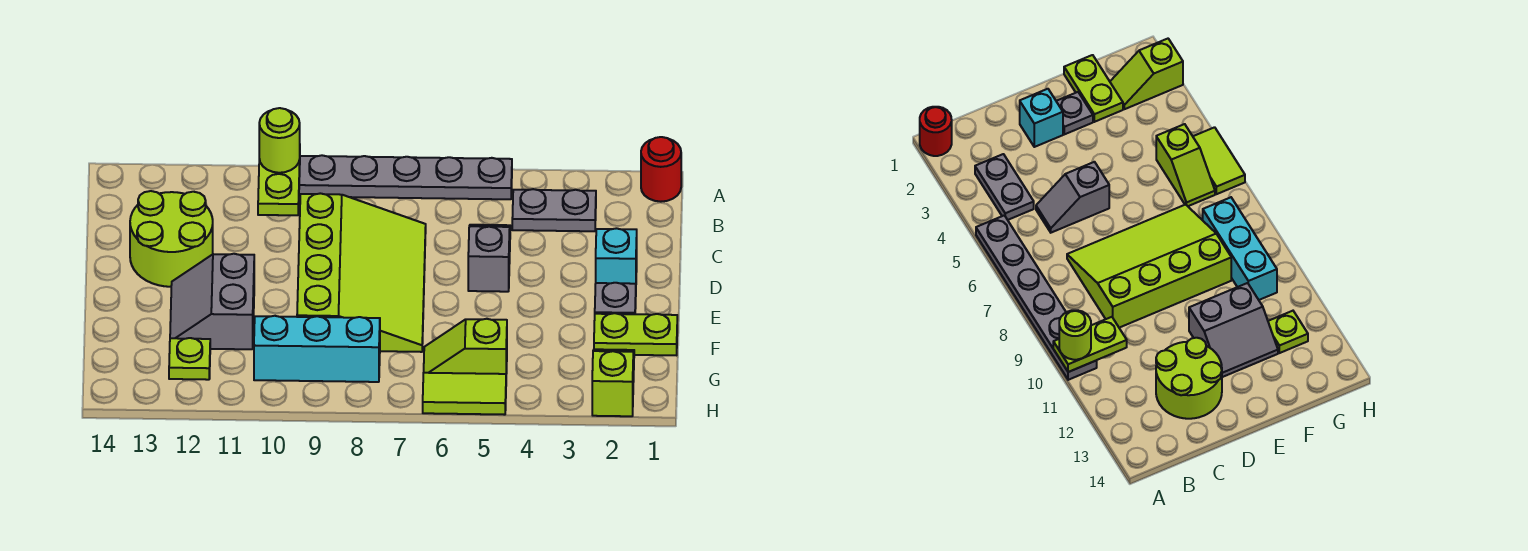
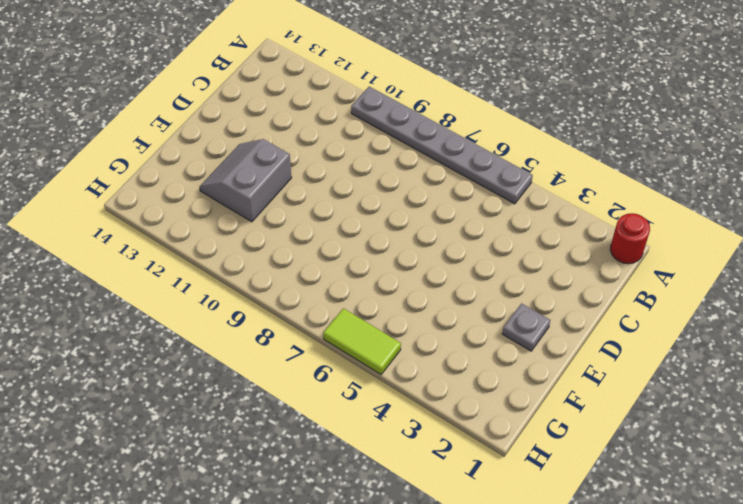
none -> grey plate B3:B4 level 1
none -> grey slope C5:D5 level 1 top D
none -> lime slope C7:F9 level 1 top 9

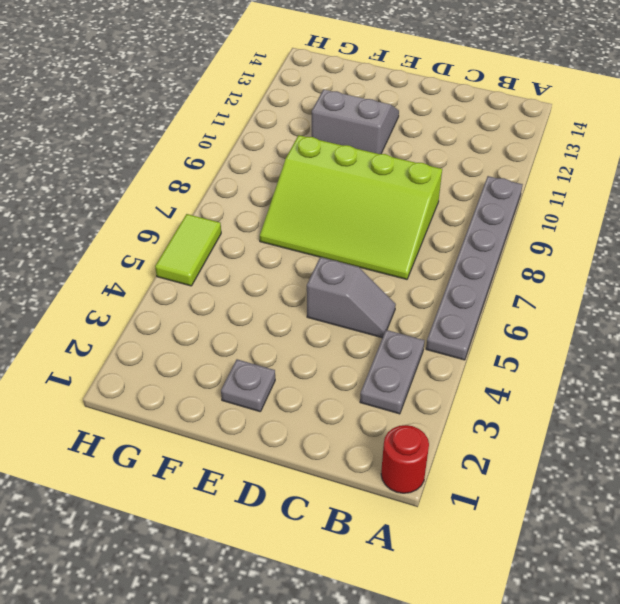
none -> lime round brick C12:D13 level 1
none -> cyan brick D2 level 1
none -> lime plate F1:F2 level 1

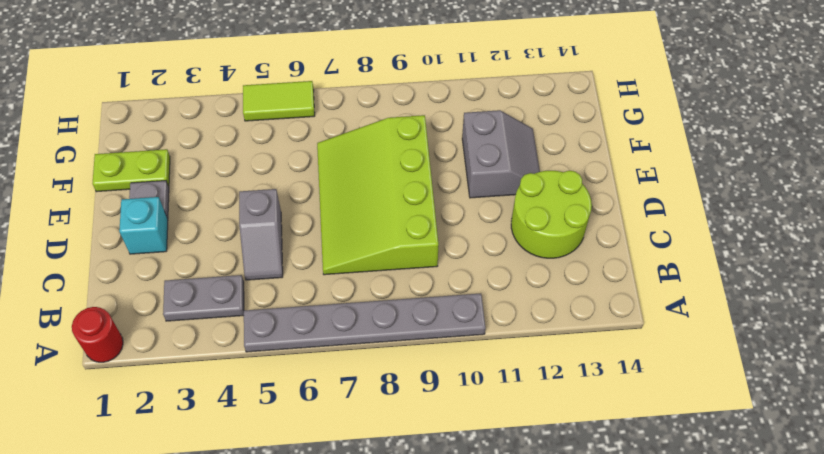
none -> lime slope G2:H2 level 1 top H
none -> lime slope G5:G6 level 1 top 5
none -> cyan brick G8:G10 level 1

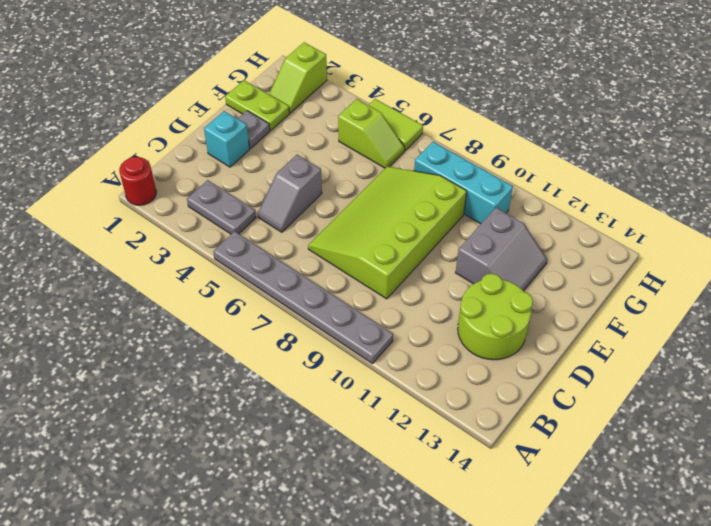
none -> lime plate G12 level 1
none -> lime plate A10:B10 level 2
none -> lime round brick A10 level 3

